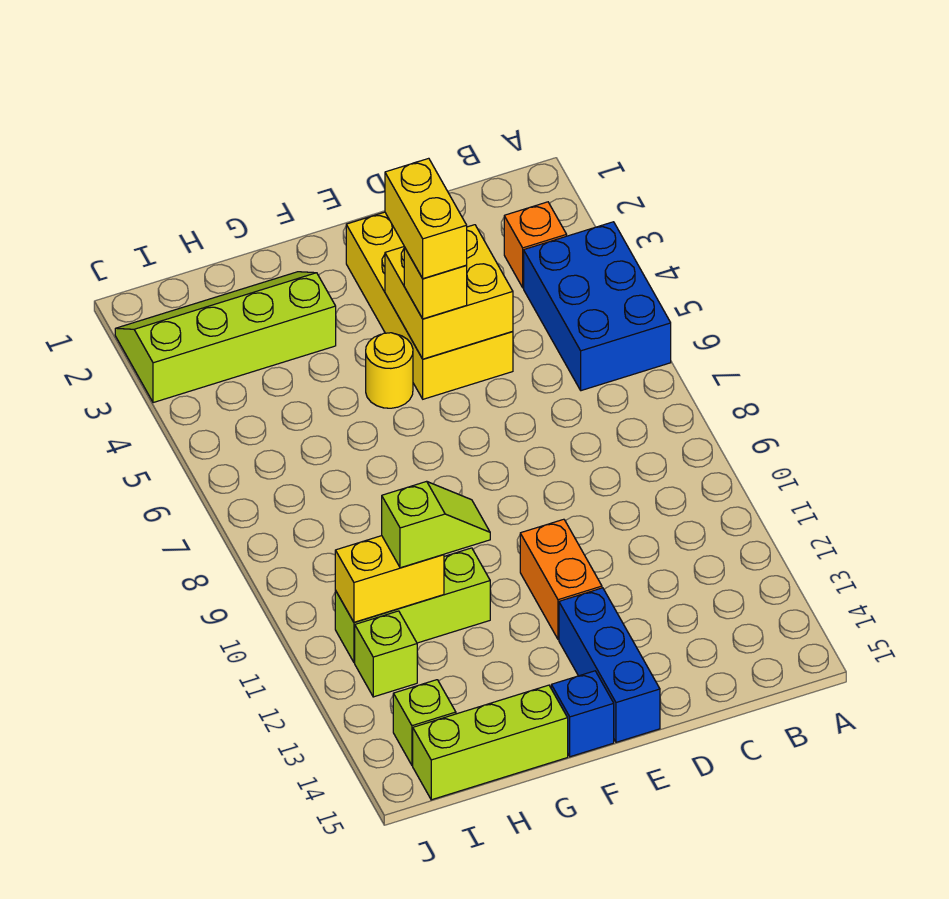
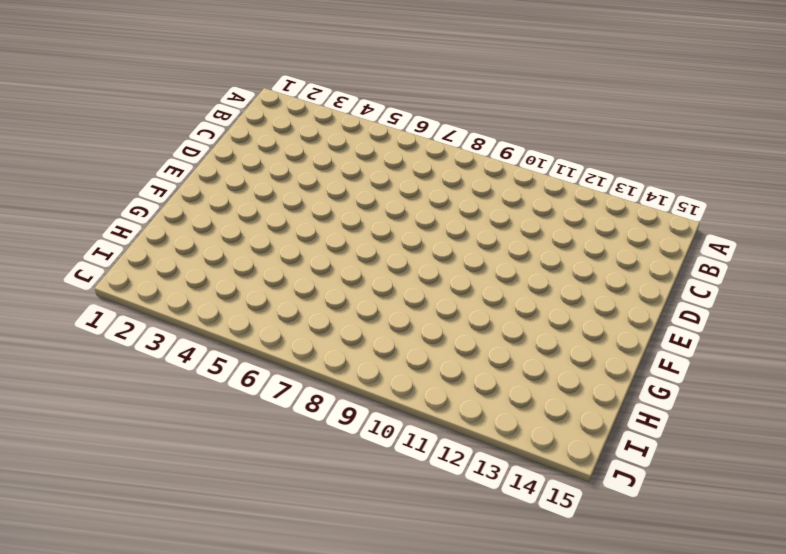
none -> blue brick A4:B6 level 1
none -> orange brick B3 level 1
none -> yellow brick D2:E5 level 1

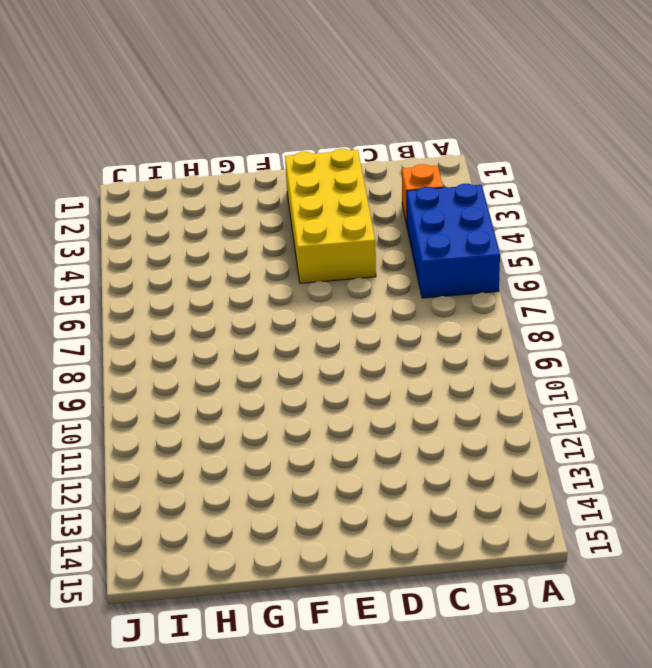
none -> orange brick E11:E12 level 1
none -> blue brick E13:E15 level 1
none -> yellow round brick F5 level 1

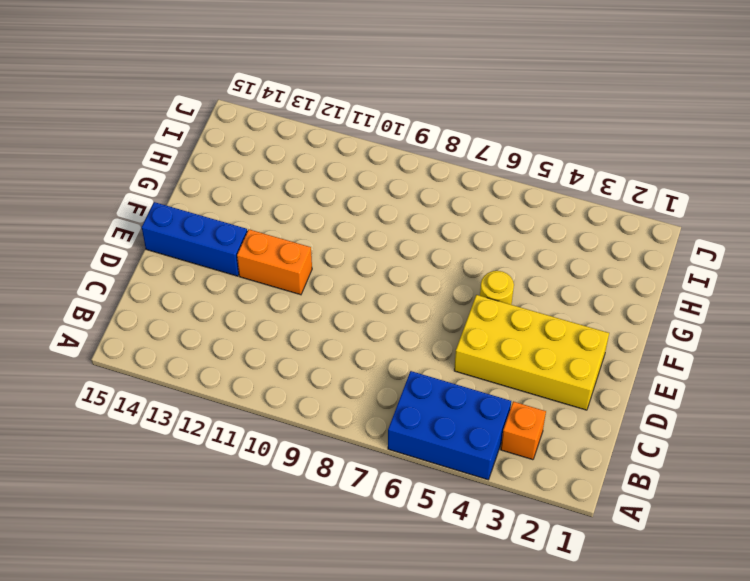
none -> blue brick F15 level 1
none -> lime slope G2:J3 level 1 top 3
none -> lime brick G11:I11 level 1

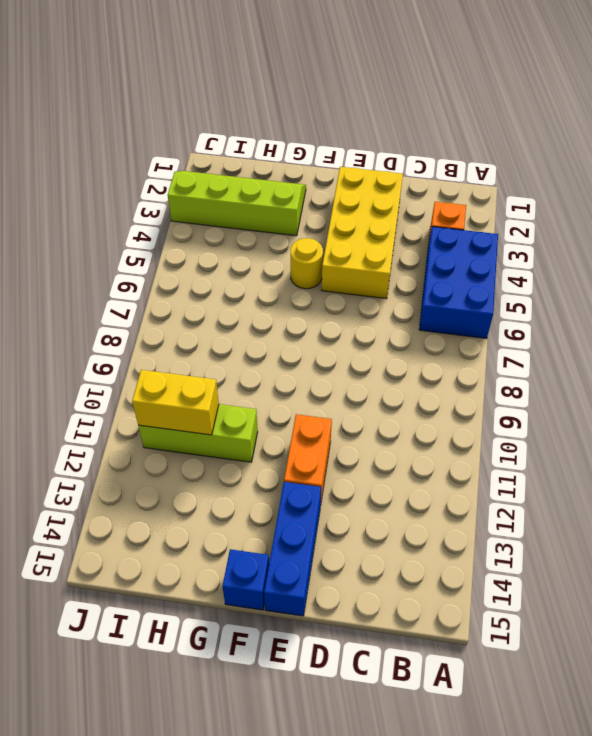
none -> lime brick G15:I15 level 1
none -> lime brick I12 level 1
none -> lime brick I14 level 1

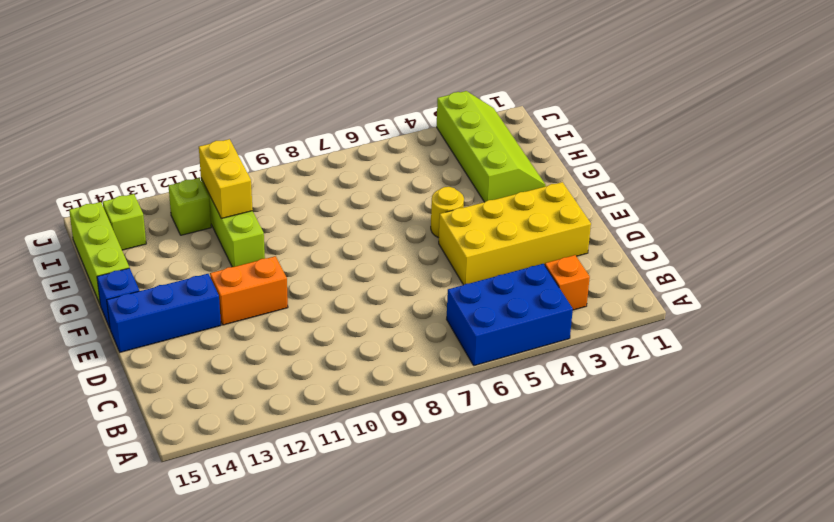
none -> yellow brick D4:E5 level 2
none -> yellow brick E5 level 3
none -> lime slope G11:H11 level 3 top H

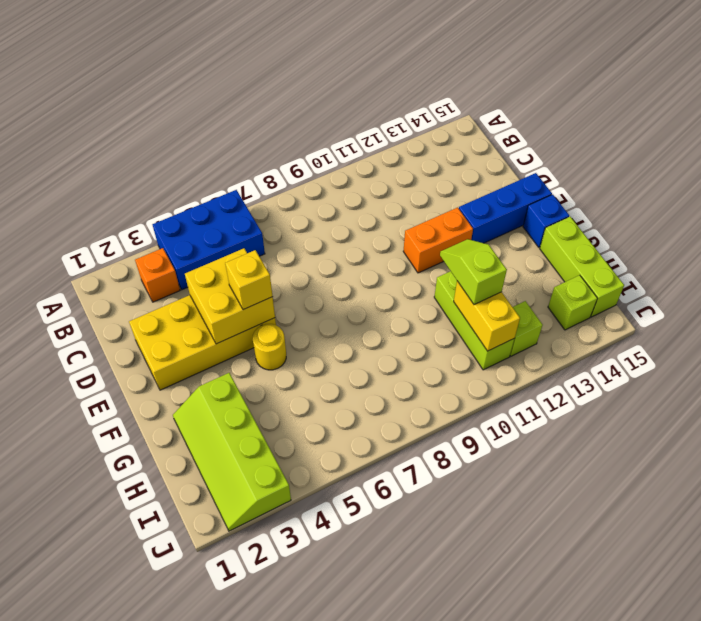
none -> yellow brick E4:E5 level 4

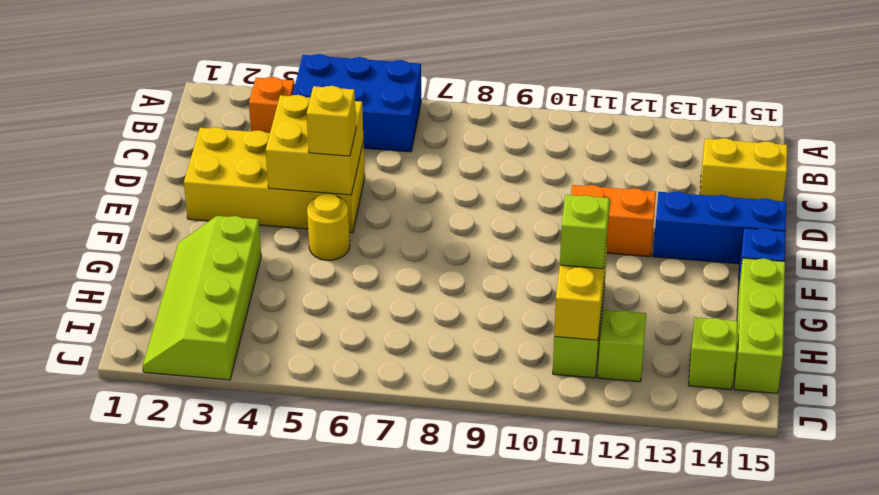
yellow brick C14:C15 level 1 -> yellow brick E4:E5 level 4

